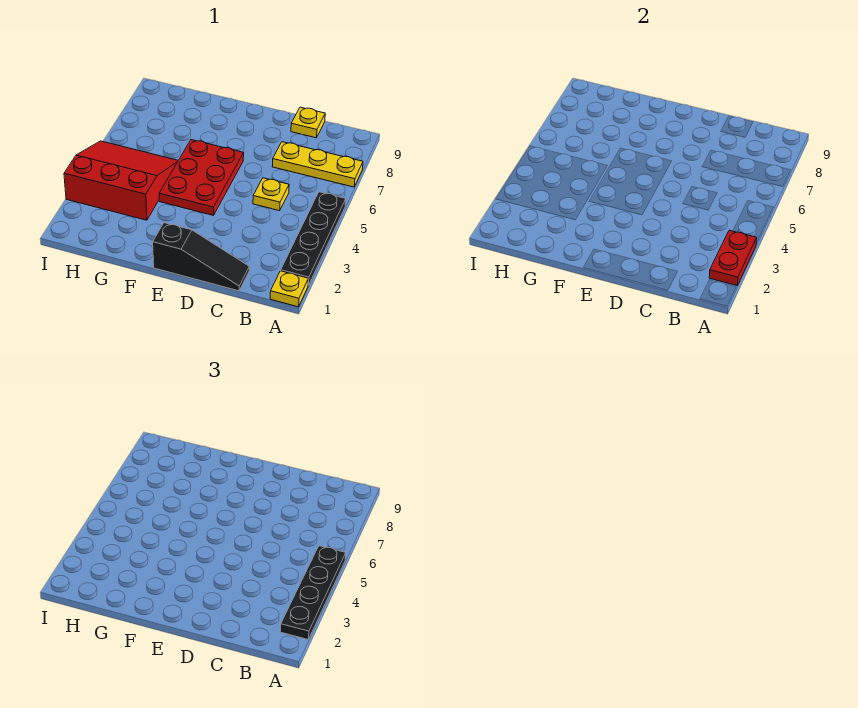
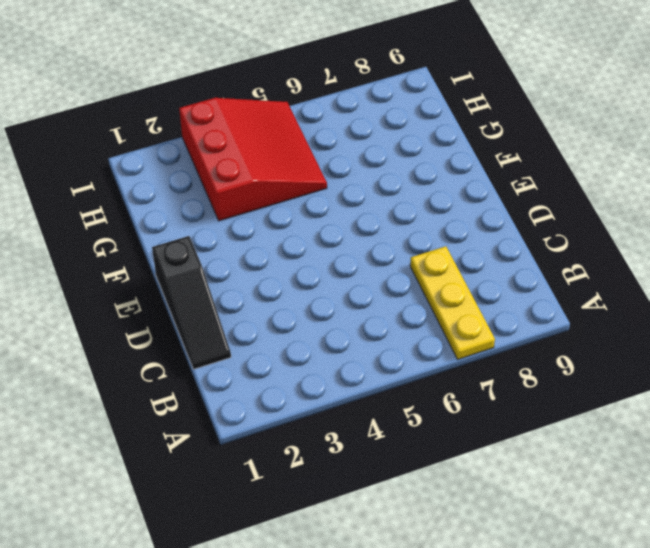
none -> yellow plate A1 level 1
none -> black plate A2:A5 level 1

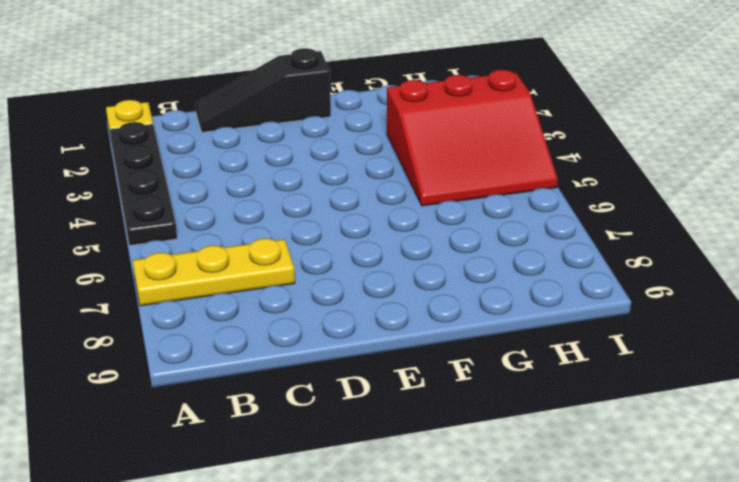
none -> yellow plate C5 level 1
none -> yellow plate C9 level 1

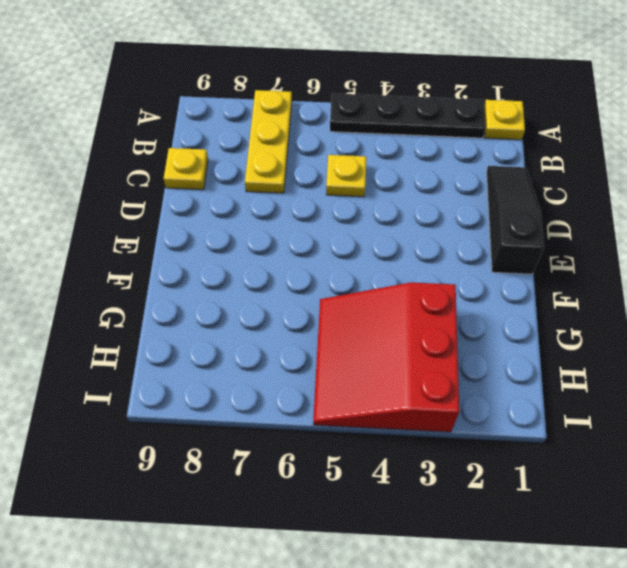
none -> red plate E4:F6 level 1
none -> red plate A2:A3 level 2

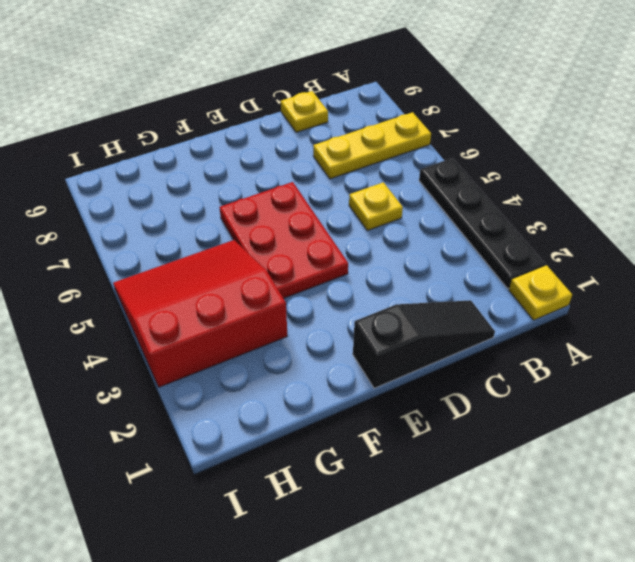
none -> red plate A2:A3 level 2
none -> black plate A2:A5 level 3

